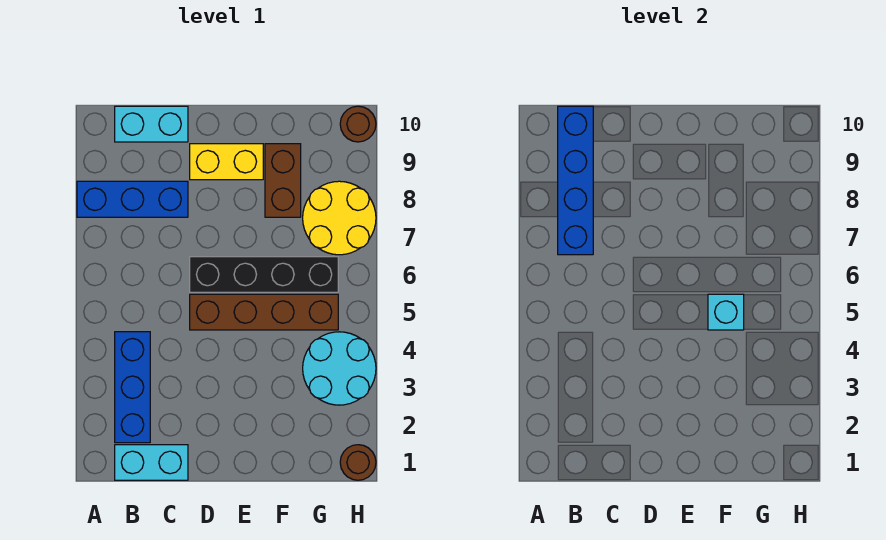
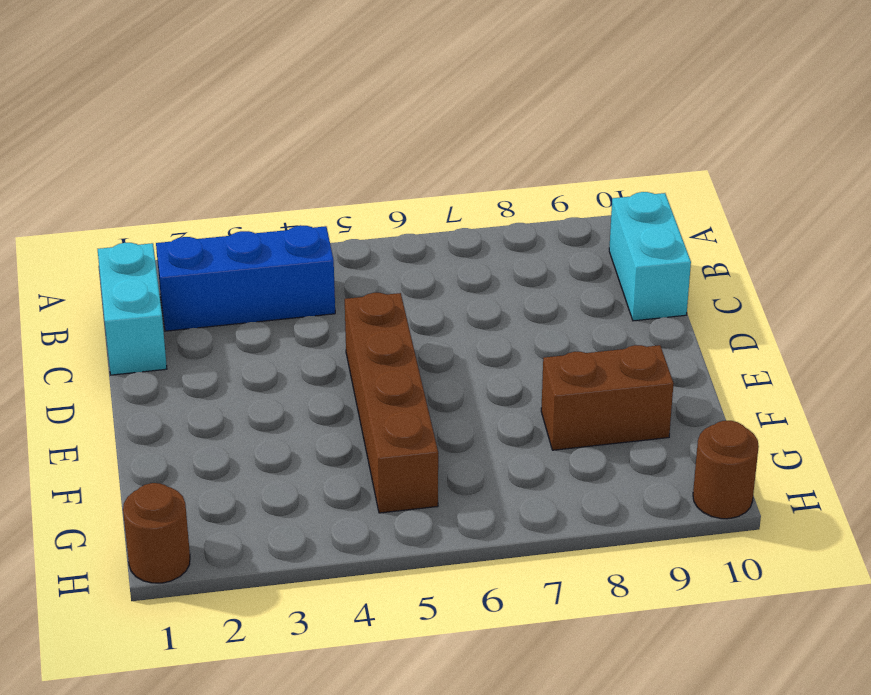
none -> blue brick A8:C8 level 1
none -> black brick D6:G6 level 1
none -> yellow brick D9:E9 level 1

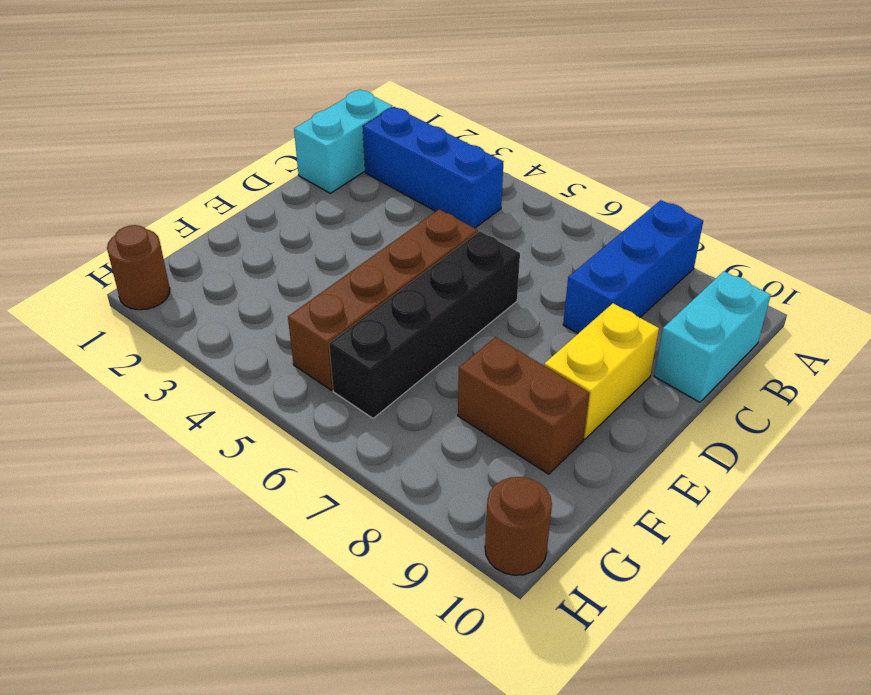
none -> cyan round brick G3:H4 level 1
none -> yellow round brick G7:H8 level 1
none -> blue brick B7:B10 level 2

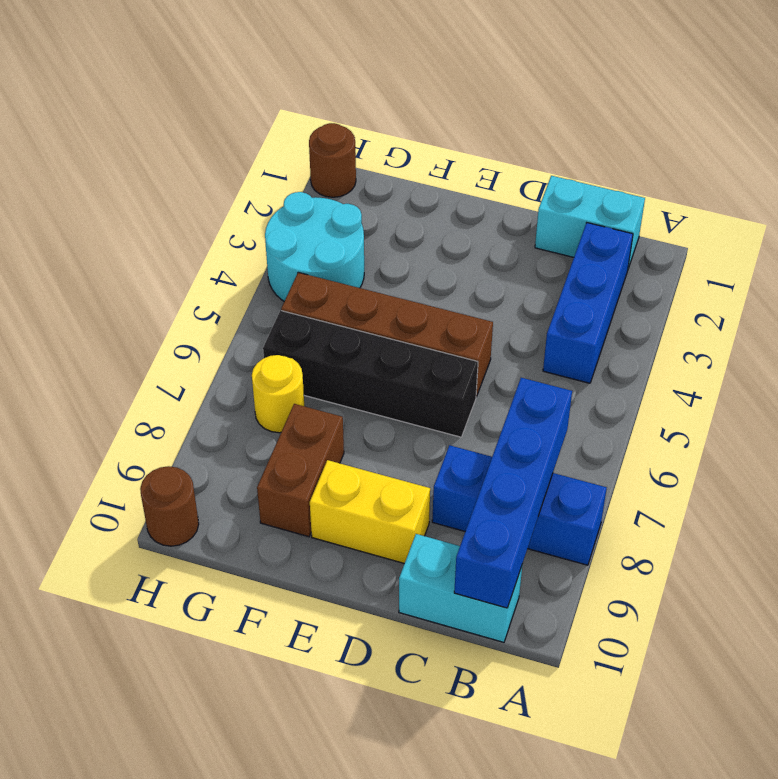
yellow round brick G7 level 1 -> yellow round brick G7:H8 level 1
none -> cyan brick F5 level 2

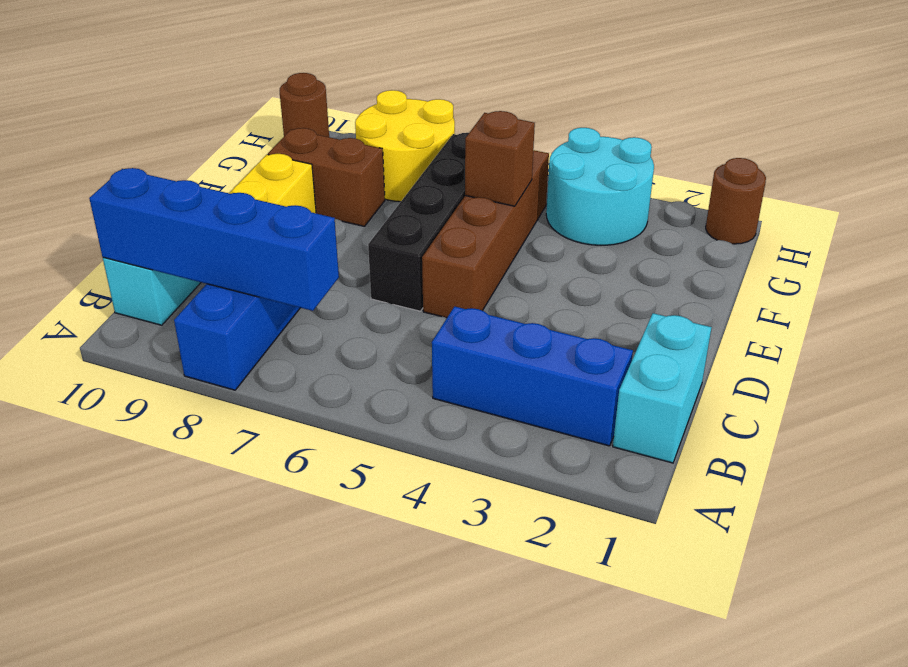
brown brick F5 level 2 -> cyan brick F5 level 2

